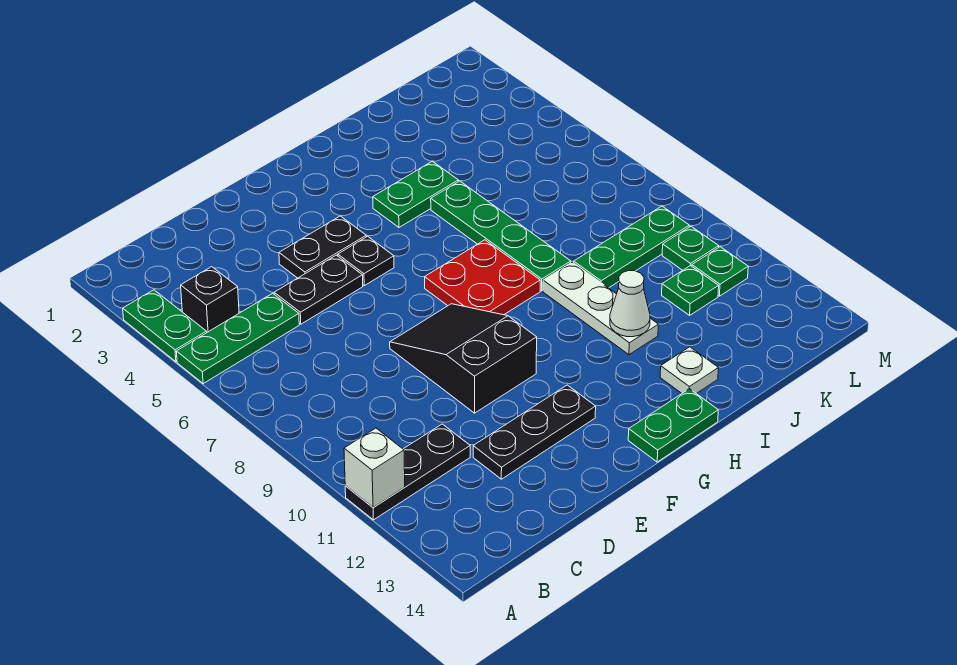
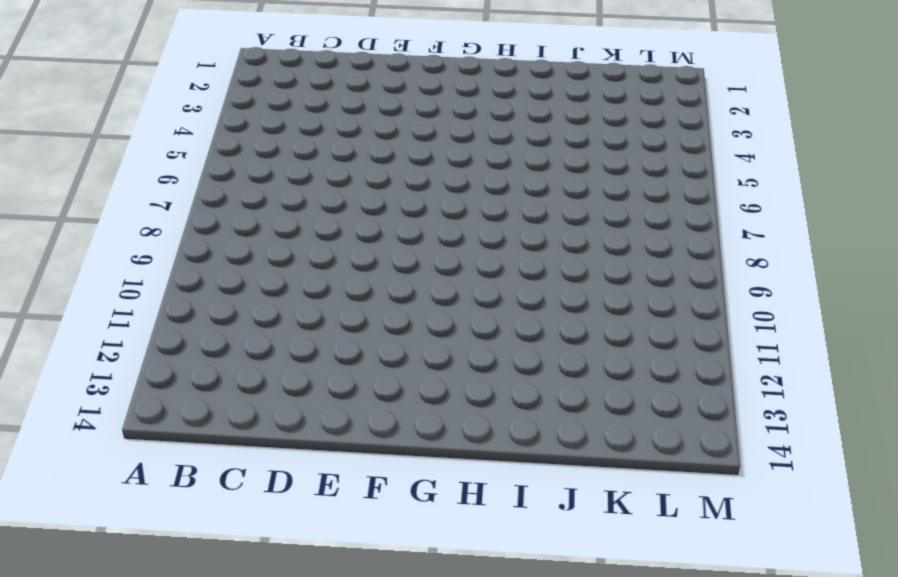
none -> green plate A3:A4 level 1
none -> green plate A5:C5 level 1
none -> black plate A11:C11 level 1

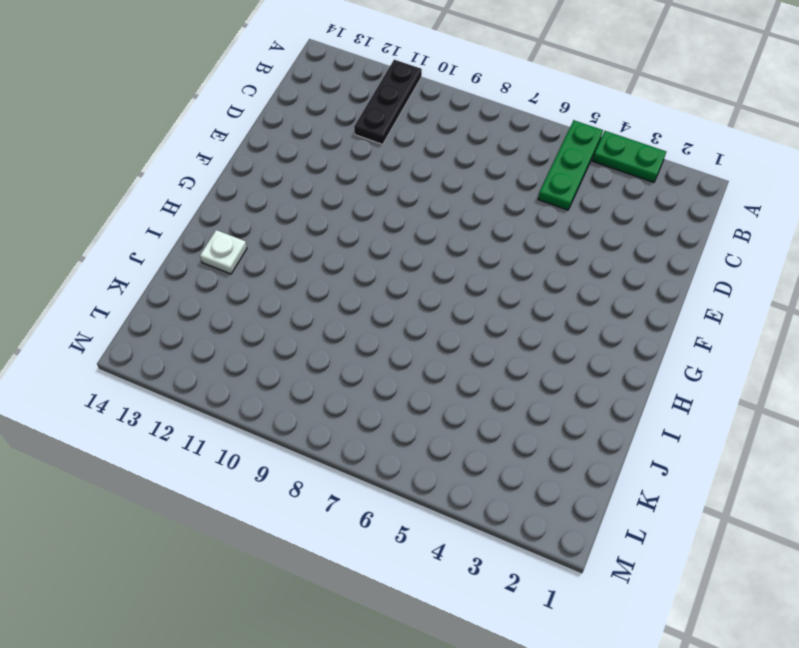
none -> black brick B4 level 1
none -> black plate D5:E5 level 1
none -> black plate D12:F12 level 1

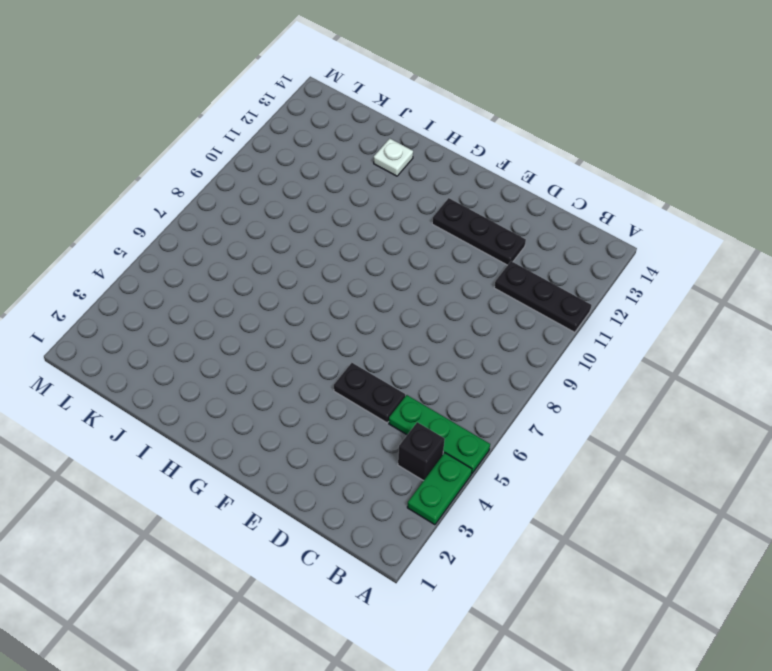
none -> black plate E4:F4 level 1
none -> black slope E8:F10 level 1 top 10
none -> black plate F5 level 1

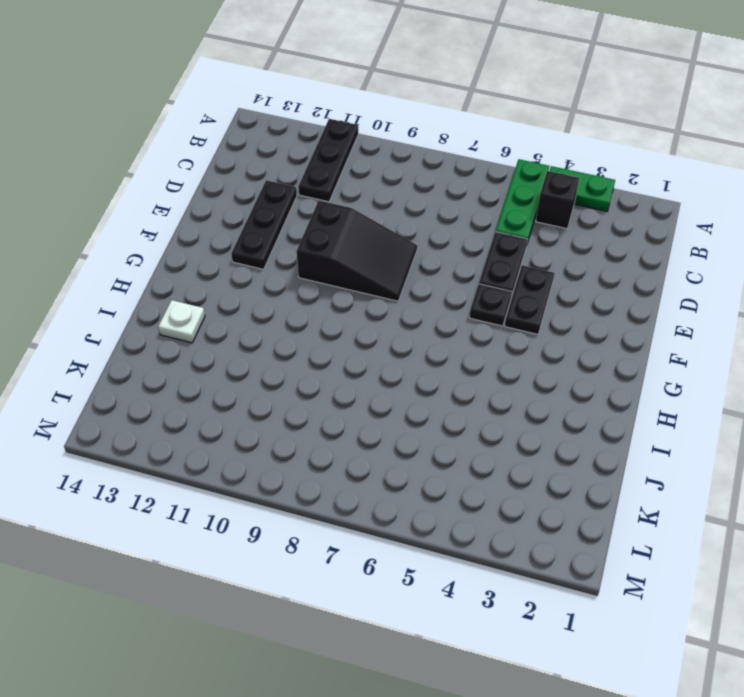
none -> red plate G7:H8 level 1
none -> green plate G14:H14 level 1
none -> green plate H4:I4 level 1

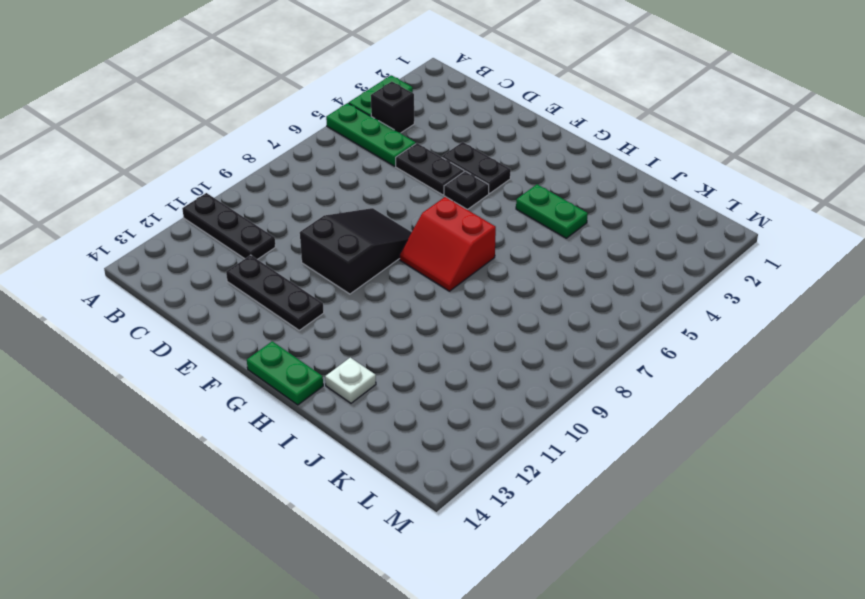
red slope G7:H8 level 1 top 7 -> red plate G7:H8 level 1
none -> green plate I5:I8 level 1
none -> white plate I9:I11 level 1
none -> green plate J9:L9 level 1

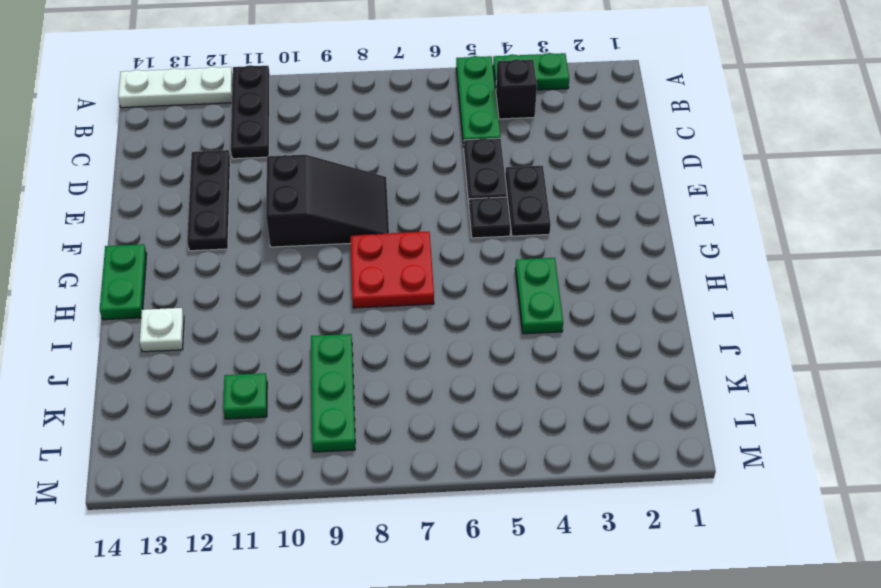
white plate A12:A14 level 1 -> white plate I9:I11 level 1
none -> green plate I5:I8 level 1
none -> green plate L10 level 1
none -> green plate L11 level 1

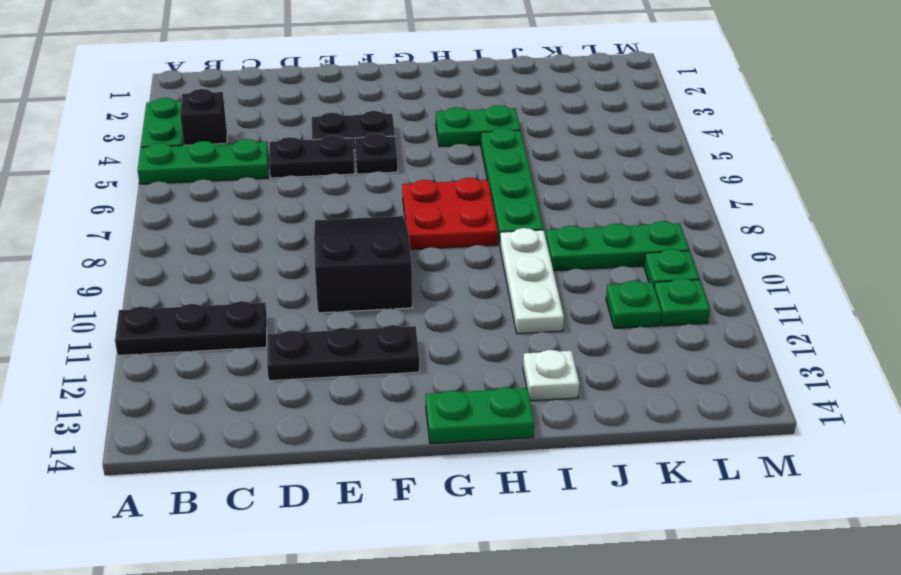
none -> white brick A11 level 2
none -> white cone I11 level 2

